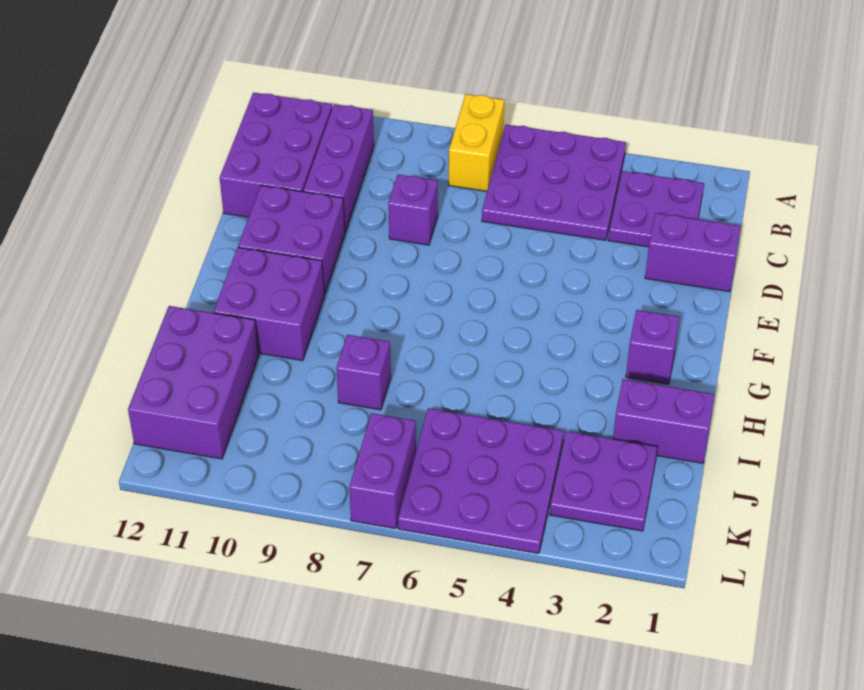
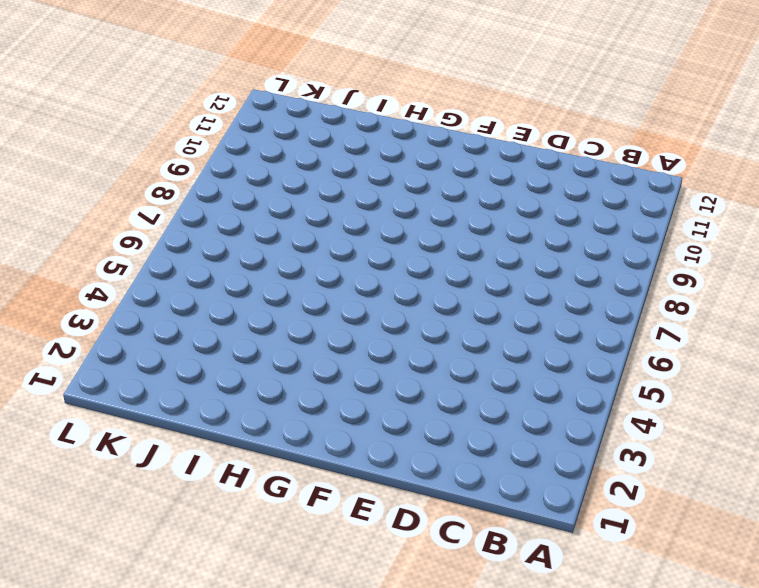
none -> purple plate A4:C6 level 1
none -> yellow brick A7:B7 level 1
none -> purple plate B2:C3 level 1

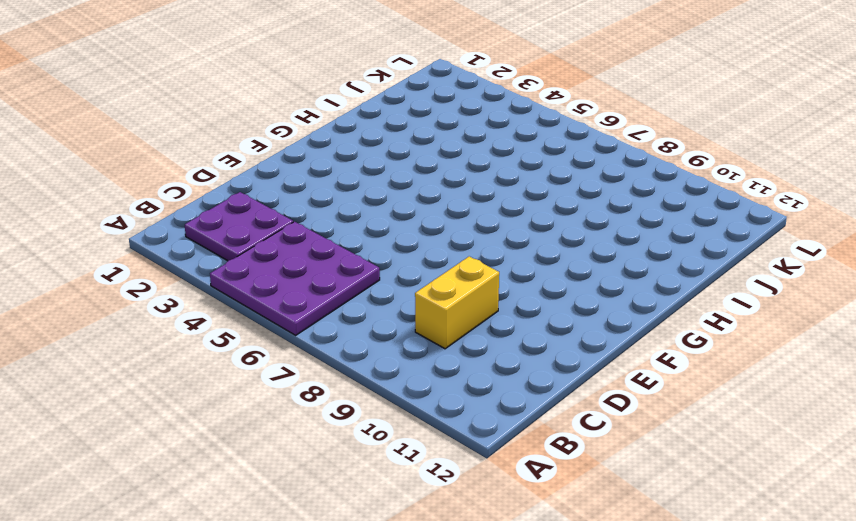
yellow brick C9:D9 level 1 -> yellow brick A7:B7 level 1
none -> purple brick B10:D10 level 1
none -> purple brick B11:D12 level 1
none -> purple brick D1:D2 level 1

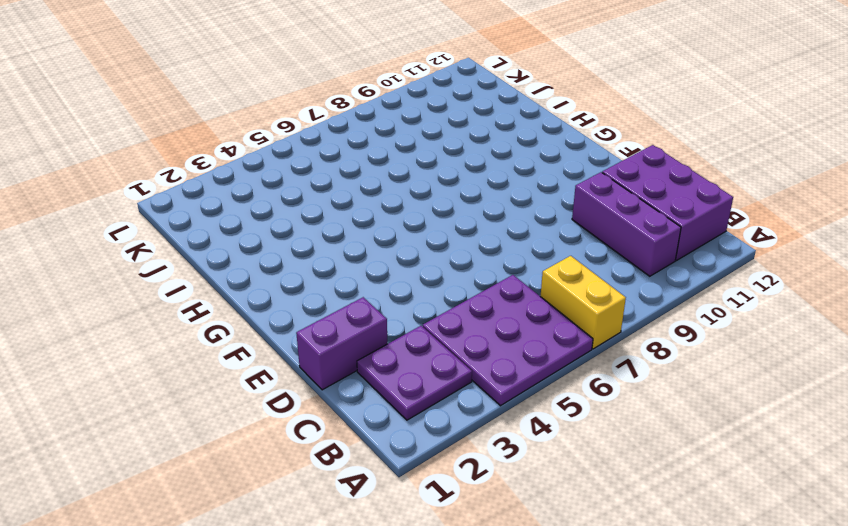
none -> purple brick D8 level 1
none -> purple brick E10:F11 level 1
none -> purple brick G2 level 1

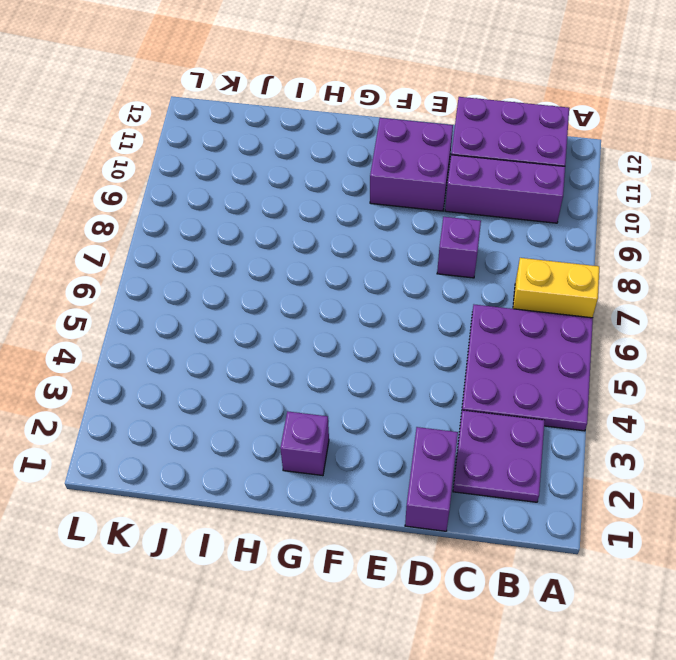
none -> purple brick G10:H11 level 1
none -> purple brick I1:I2 level 1
none -> purple brick I8 level 1

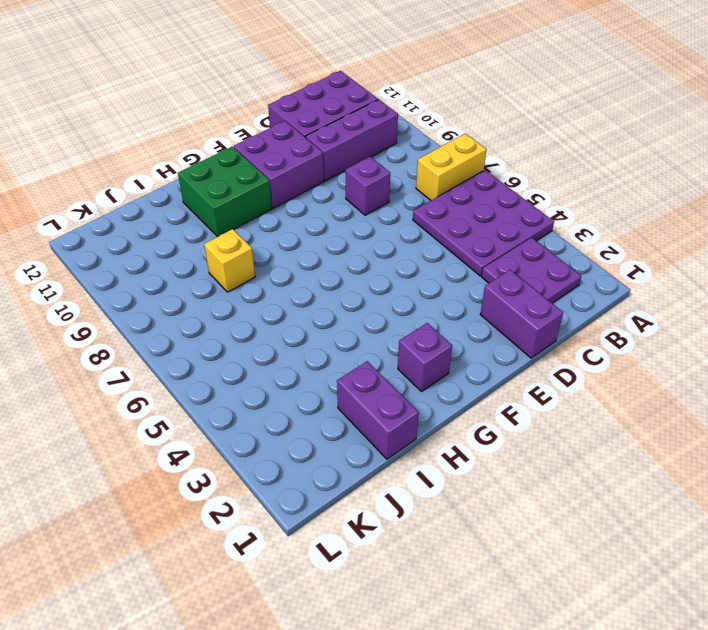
green brick G10:H11 level 1 -> purple brick G10:H11 level 1
yellow brick I8 level 1 -> purple brick I8 level 1
none -> purple brick I11:K12 level 1
none -> purple plate J2:K3 level 1
none -> purple plate J4:L6 level 1

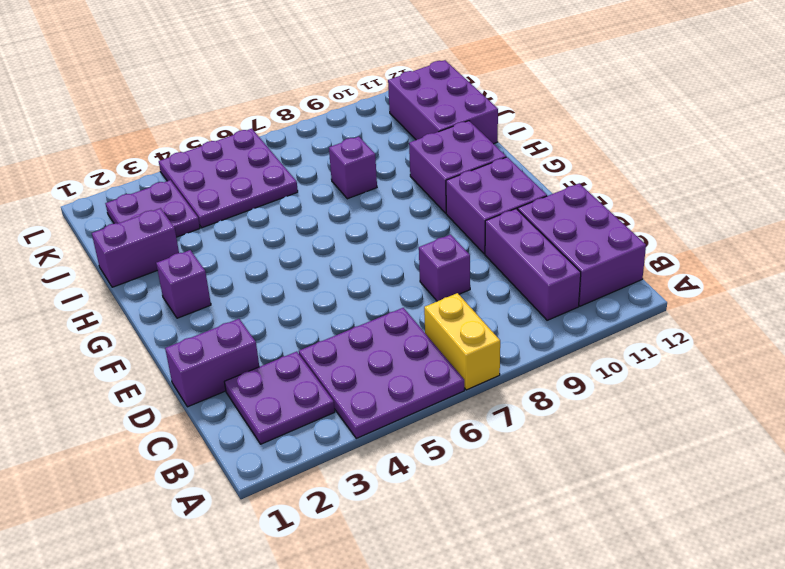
none -> purple brick K7:L7 level 1

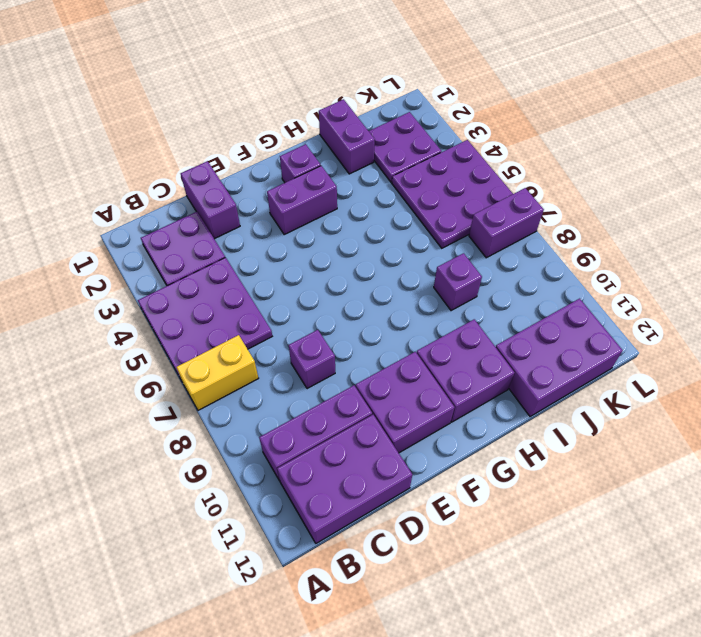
purple brick F3:G3 level 1 -> none

